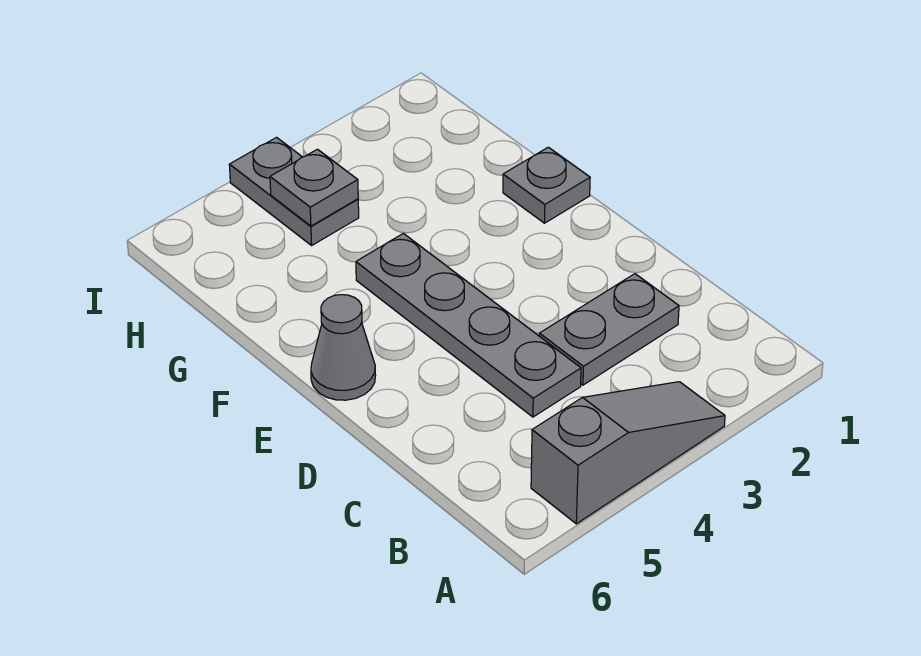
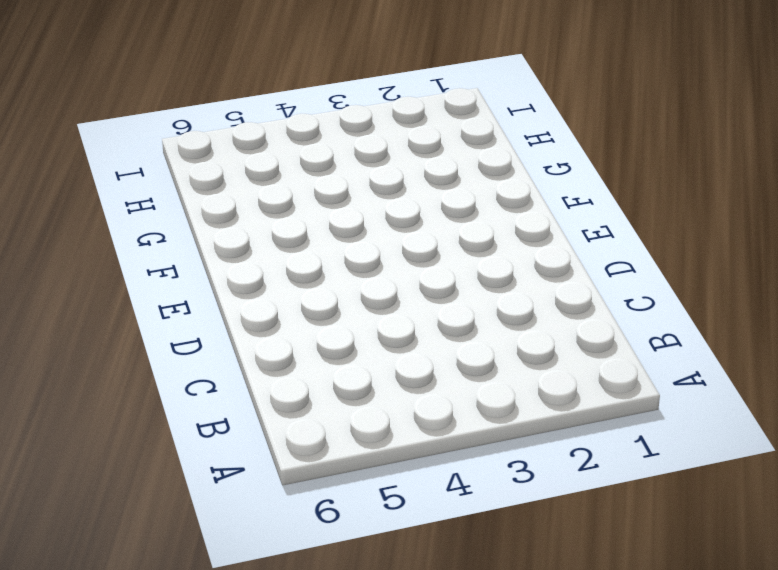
none -> grey slope A3:A5 level 1 top 5
none -> grey plate C2:C3 level 1

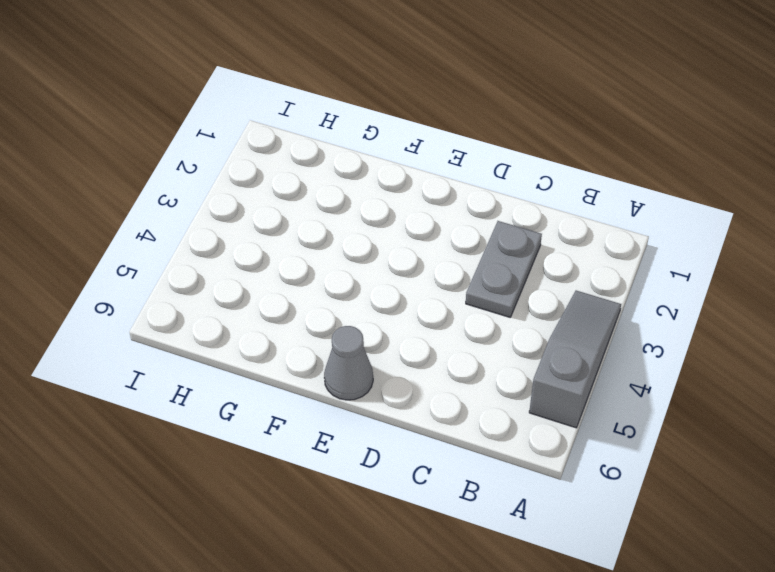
none -> grey plate C4:F4 level 1
none -> grey plate F1 level 1

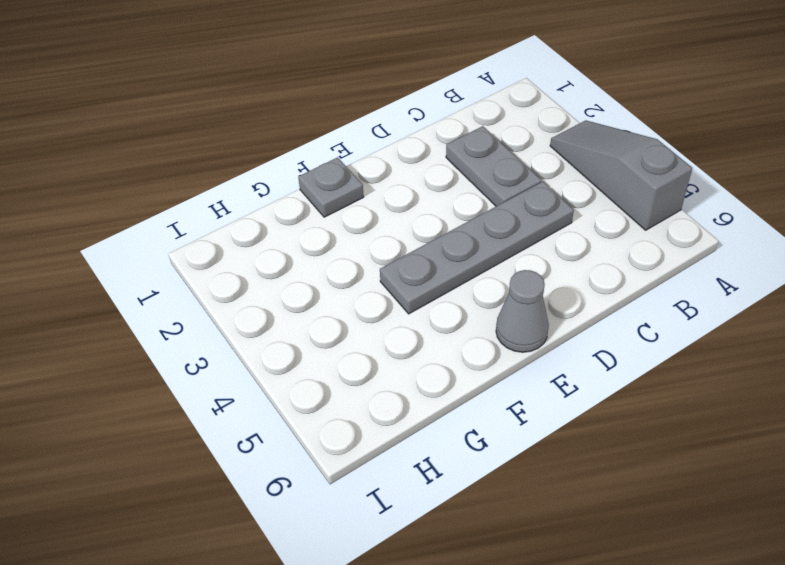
none -> grey plate H4:I4 level 1
none -> grey plate H4 level 2

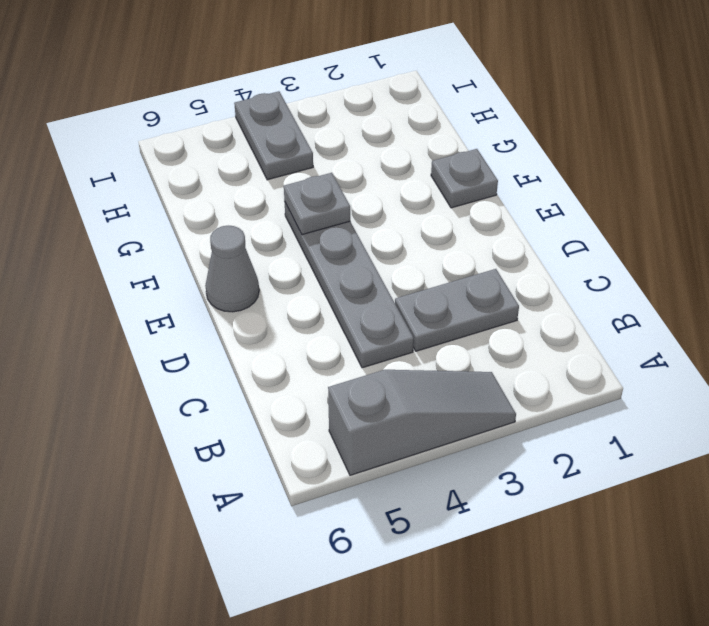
grey plate F4 level 2 -> grey plate H4 level 2

